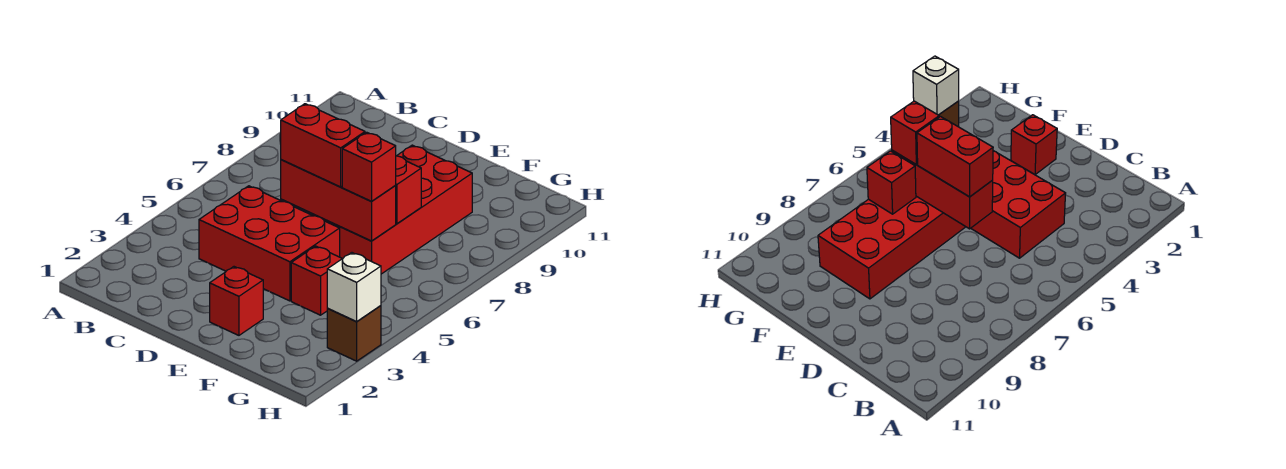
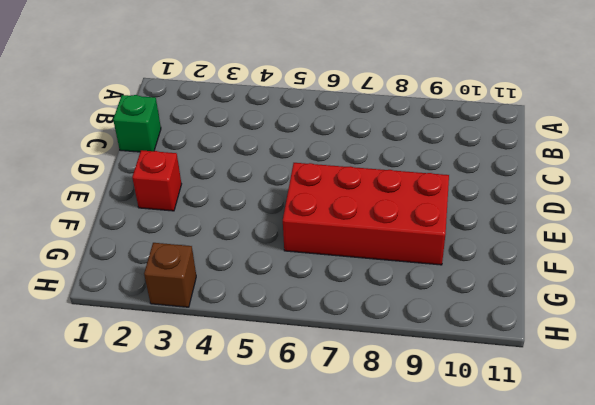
green brick C1 level 1 -> none
none -> red brick C4:E5 level 1
none -> red brick F4 level 1

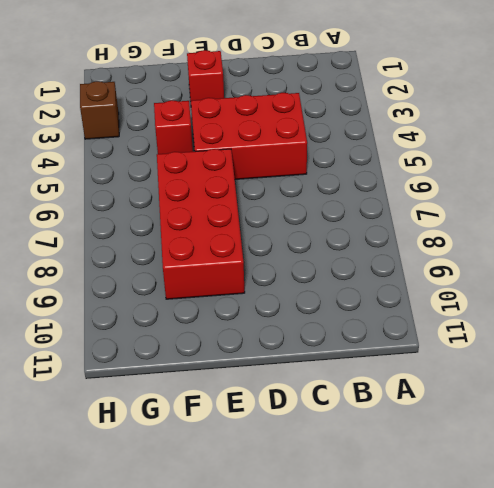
none -> red brick D6:F6 level 2
none -> red brick F7 level 2

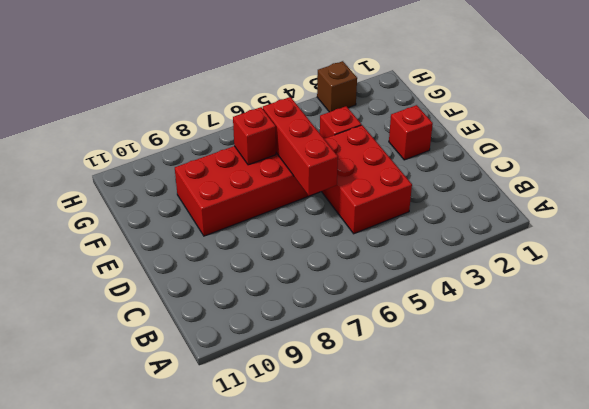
none -> white brick H3 level 2
none -> red brick D6:E6 level 3

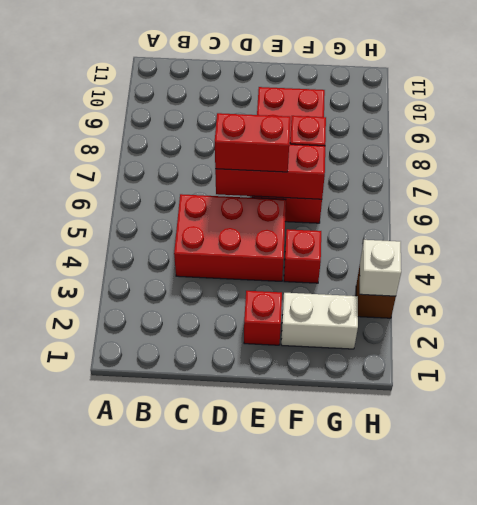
white brick F2:G2 level 1 -> none
none -> red brick F6 level 3

